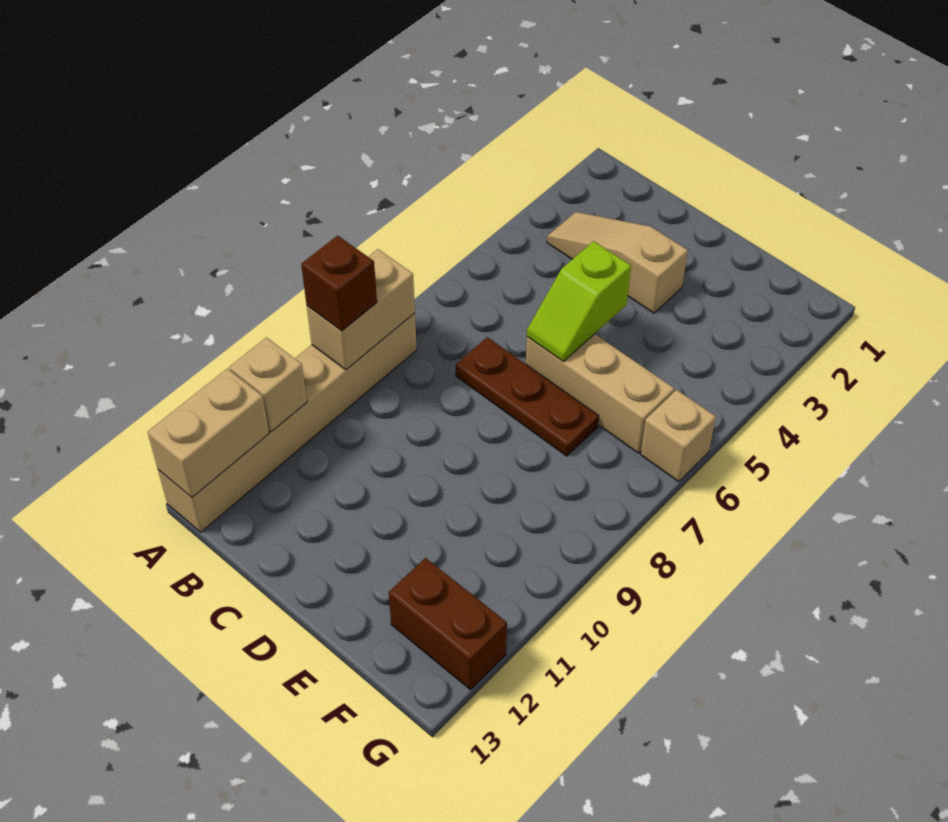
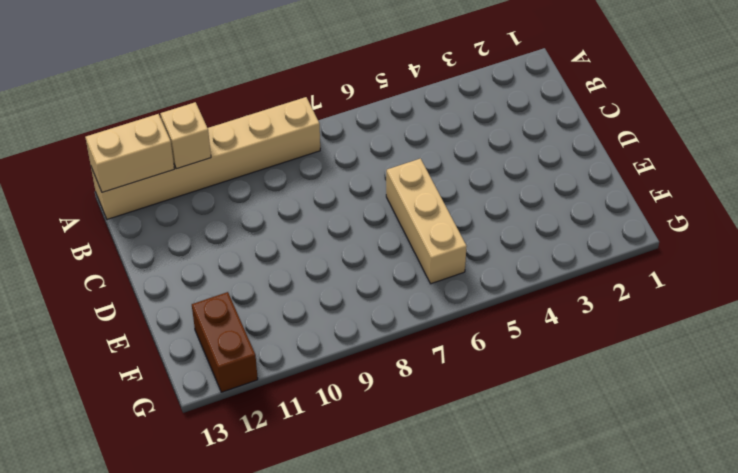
none -> tan slope B3:D3 level 1 top D
none -> brown plate C7:E7 level 1

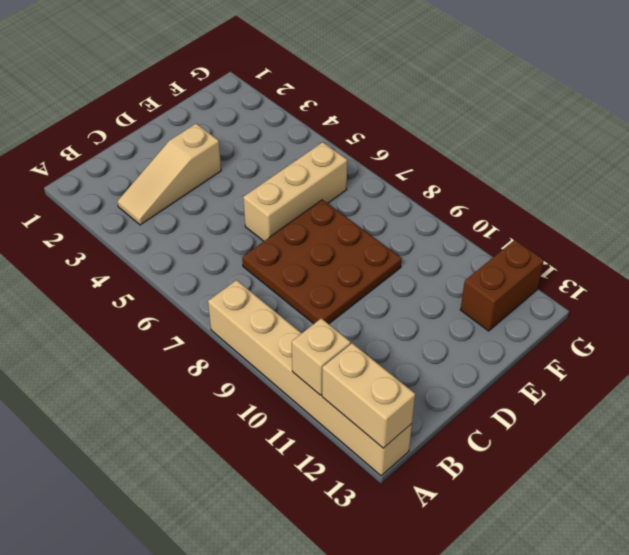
brown plate C7:E9 level 1 -> brown plate C7:E7 level 1
none -> tan brick G6 level 1
none -> tan brick A8:A9 level 2

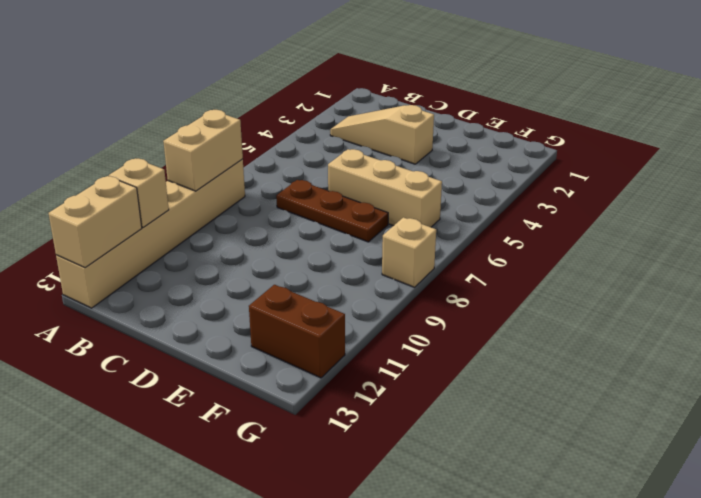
tan brick G8 level 1 -> tan brick G6 level 1
none -> lime slope D5:D6 level 2 top 5
none -> brown brick A9 level 3

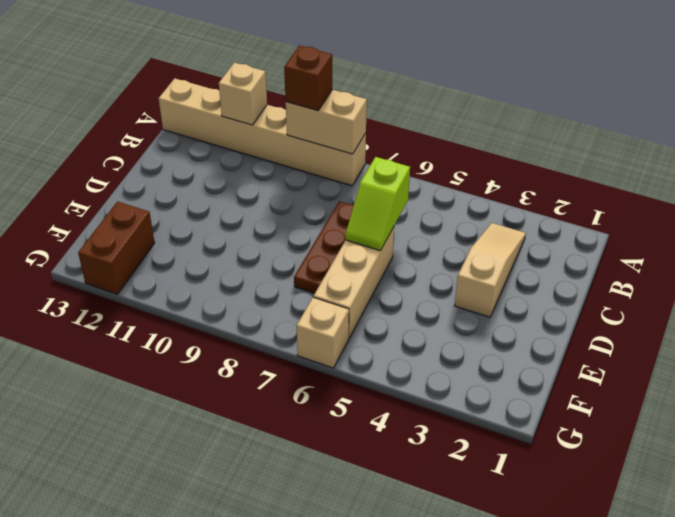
lime slope C6:D6 level 2 top C -> lime slope D5:D6 level 2 top 5
none -> tan brick A12:A13 level 2

